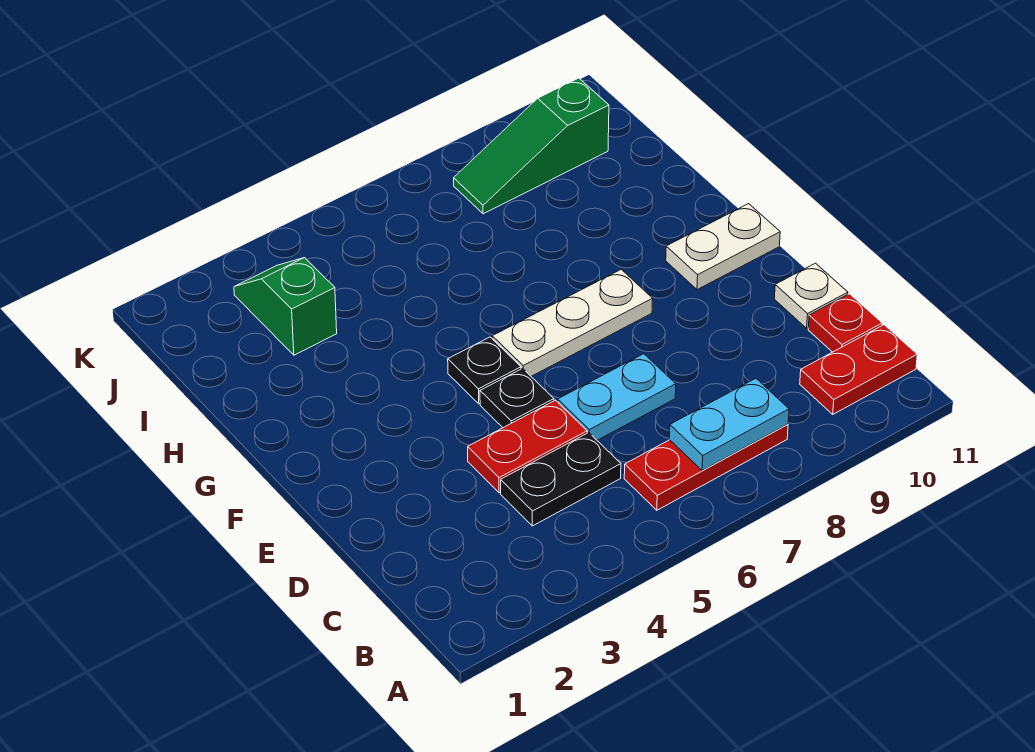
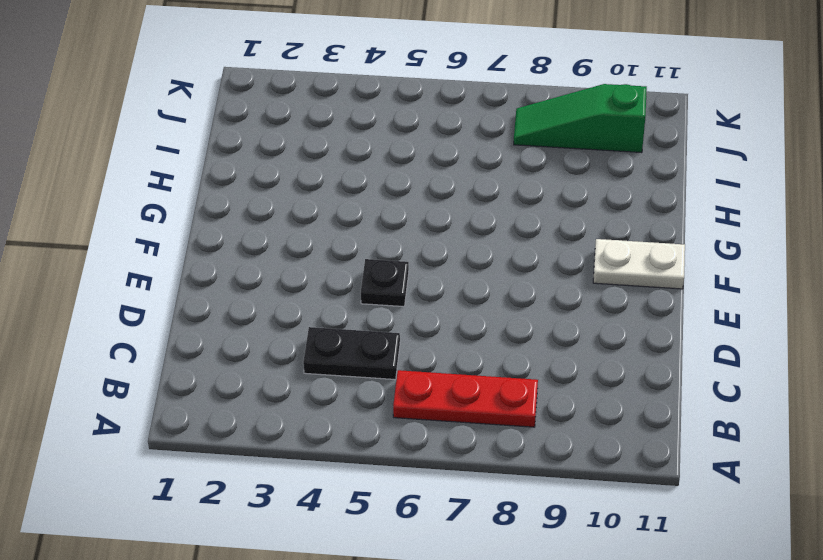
none -> red plate B10:B11 level 1
none -> red plate C11 level 1
none -> red plate D4:D5 level 1

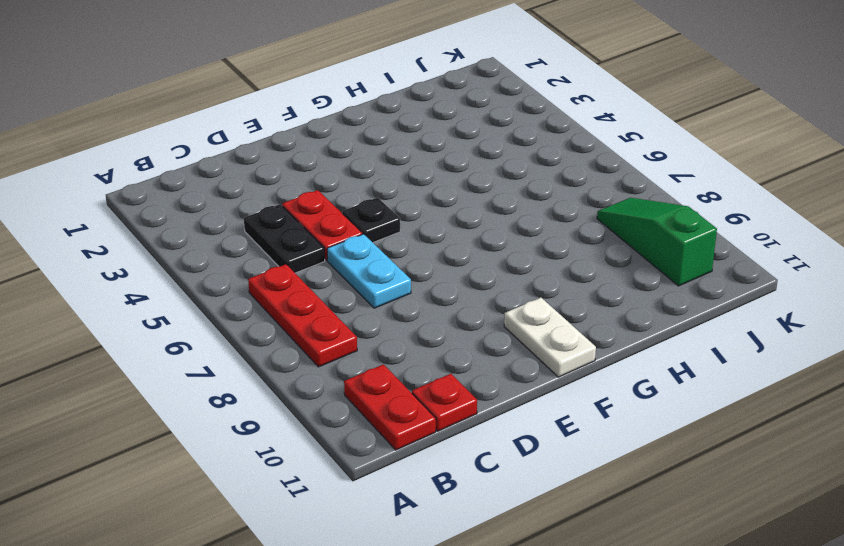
none -> white plate D11 level 1
none -> black plate F5 level 1
none -> white plate F6:F8 level 1

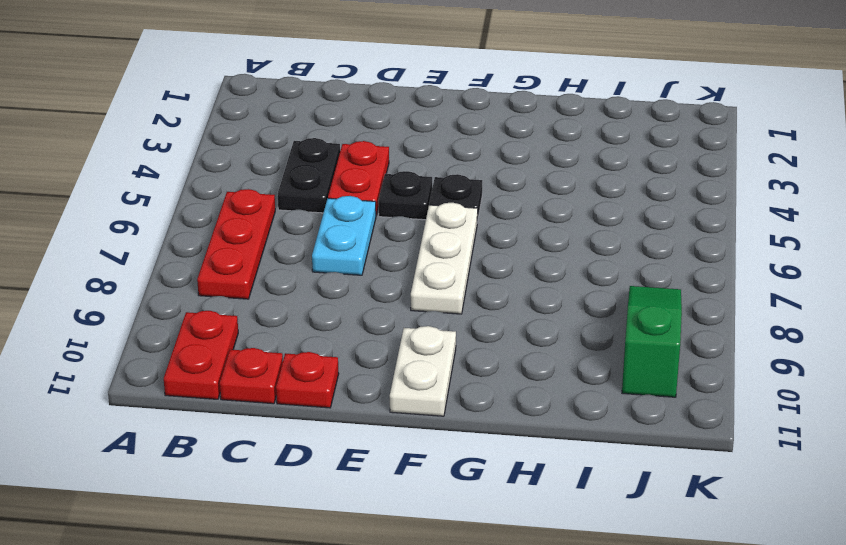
red plate D11 level 1 -> white plate D11 level 1
none -> green slope I3:J3 level 1 top I
none -> cyan plate B7:B8 level 2

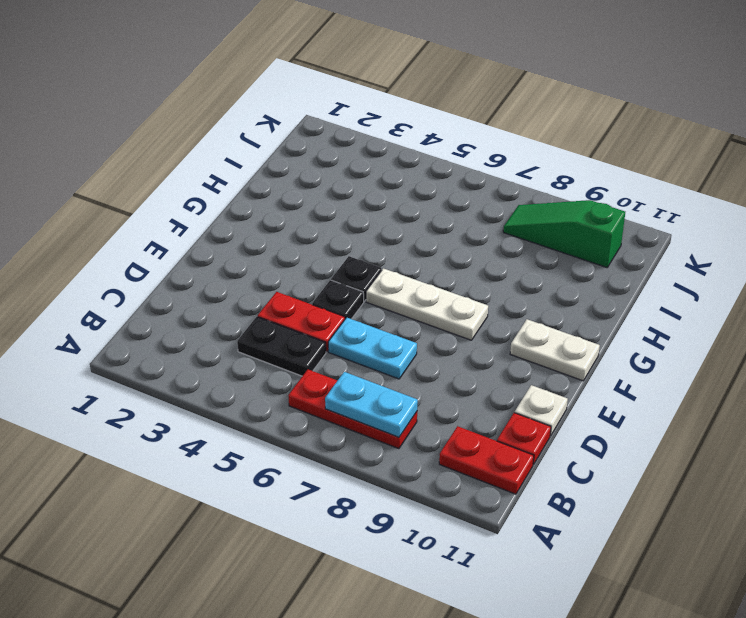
none -> green slope I3:J3 level 1 top I

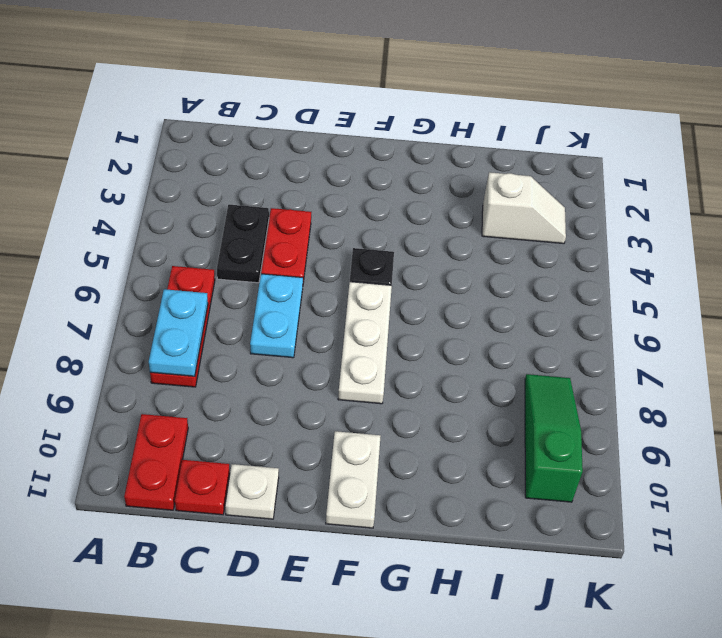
white slope I3:J3 level 1 top I -> green slope I3:J3 level 1 top I
none -> black plate E5 level 1

